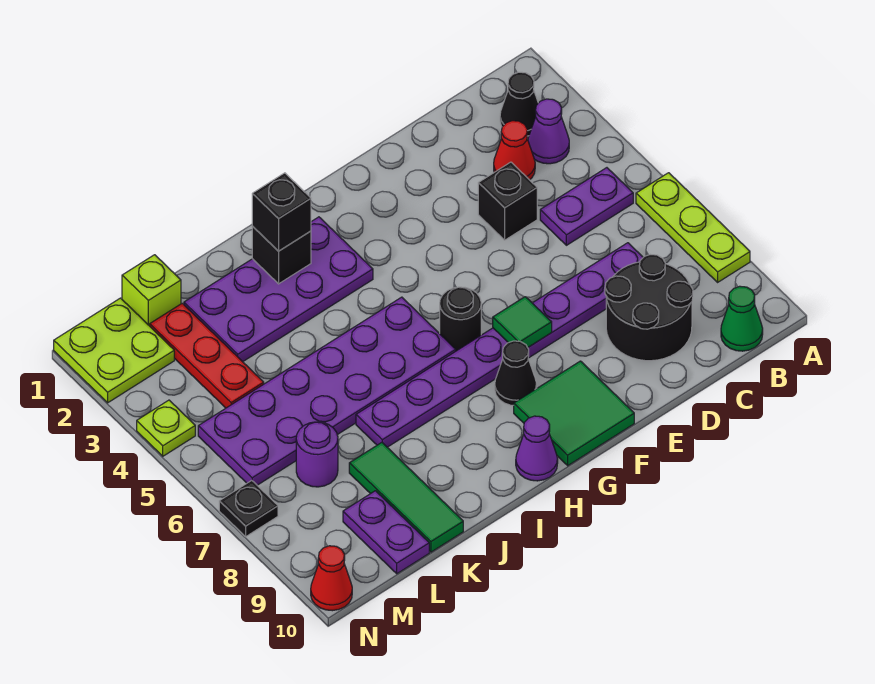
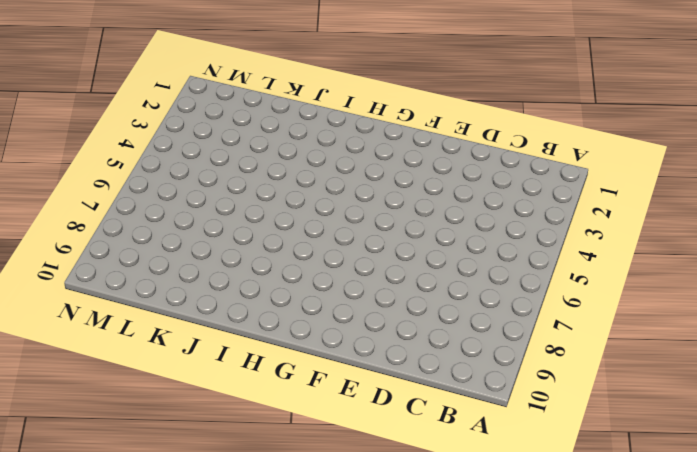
none -> lime plate A6:A8 level 1
none -> black cone B2 level 1
none -> purple cone B3 level 1

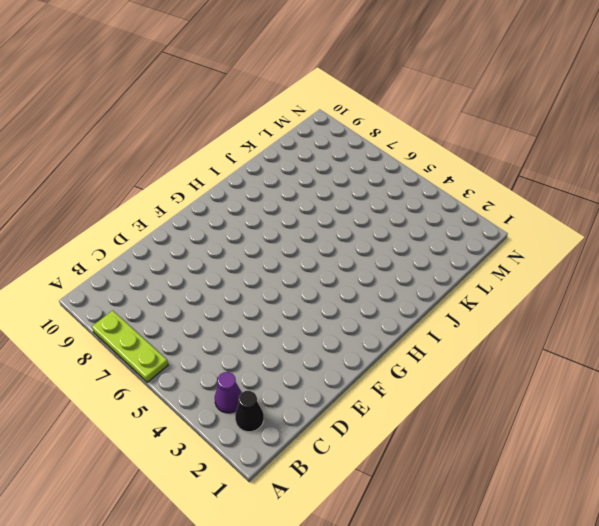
none -> purple plate B5:C5 level 1
none -> green cone B10 level 1
none -> red cone C3 level 1

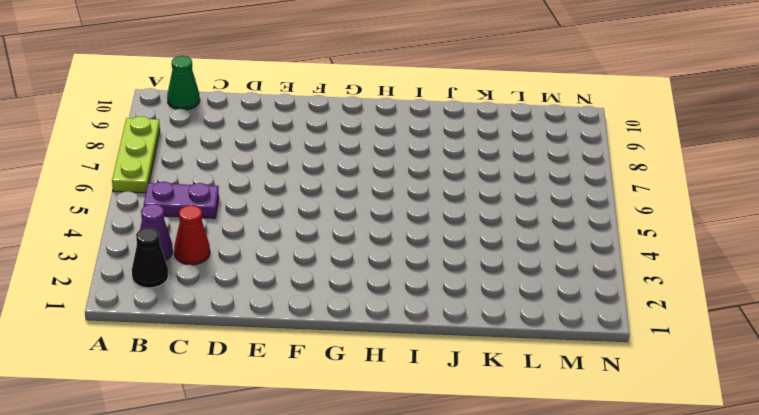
none -> purple plate C7:J7 level 1
none -> black round brick C8:D9 level 1
none -> black brick D4 level 1

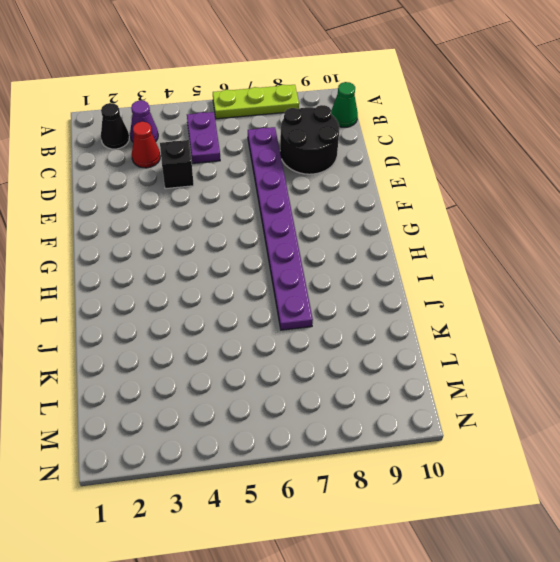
none -> green tile F9:G10 level 1
none -> black round brick G6 level 1
none -> black cone G8 level 1

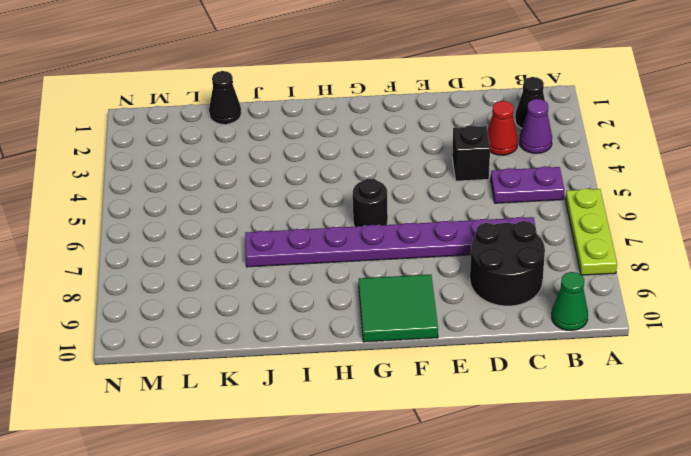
black cone K1 level 1 -> black cone G8 level 1
none -> purple plate H2:K3 level 1
none -> purple plate H5:M6 level 1
none -> purple cone H10 level 1

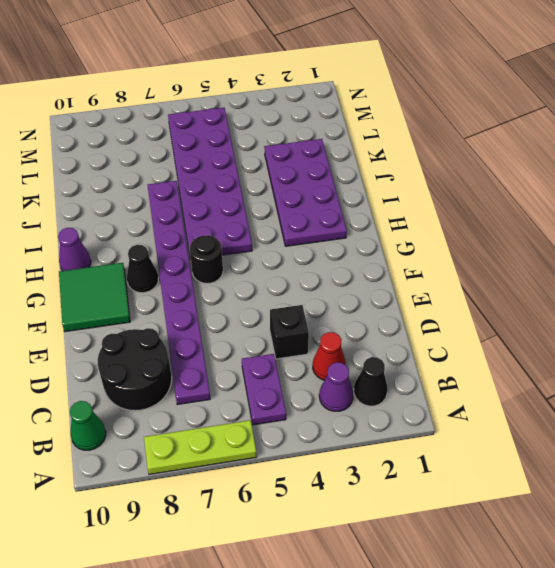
none -> green tile K8:K10 level 1
none -> lime brick L1 level 1
none -> red plate L2:L4 level 1

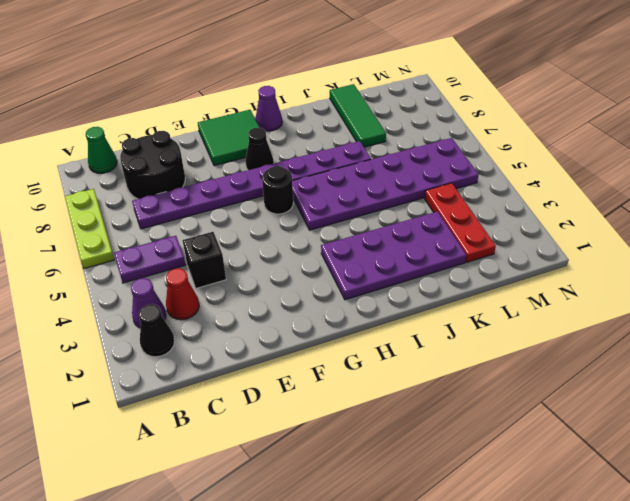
none -> lime brick L1 level 1
none -> purple round brick L7 level 1
none -> purple plate L9:L10 level 1

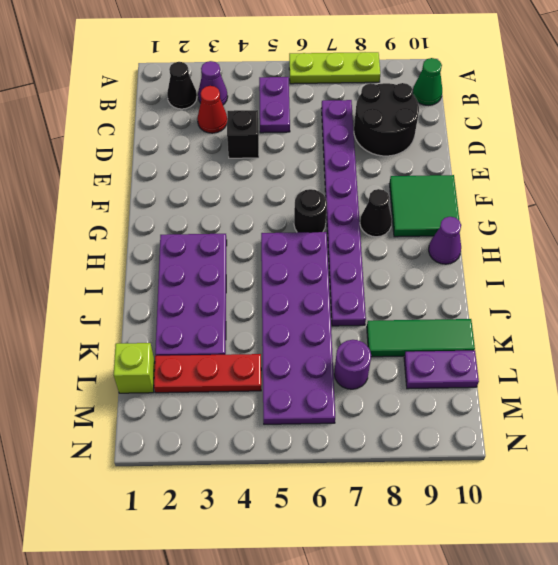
none -> lime plate M1:N2 level 1
none -> lime plate N4 level 1
none -> black plate N7 level 1

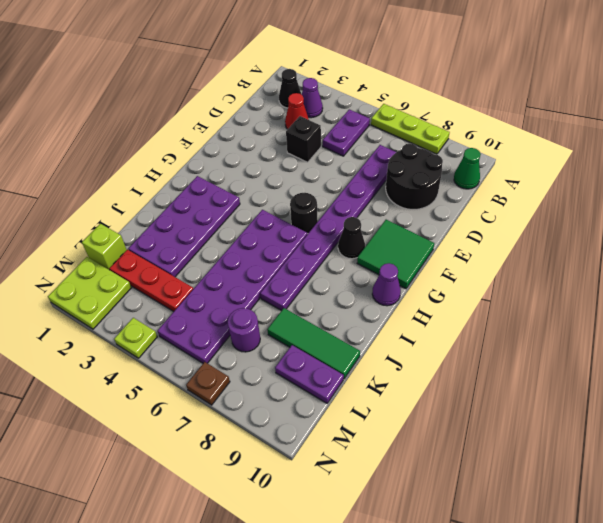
brown plate N7 level 1 -> black plate N7 level 1
none -> red cone N10 level 1
none -> green tile F7 level 2
none -> black brick I2 level 2

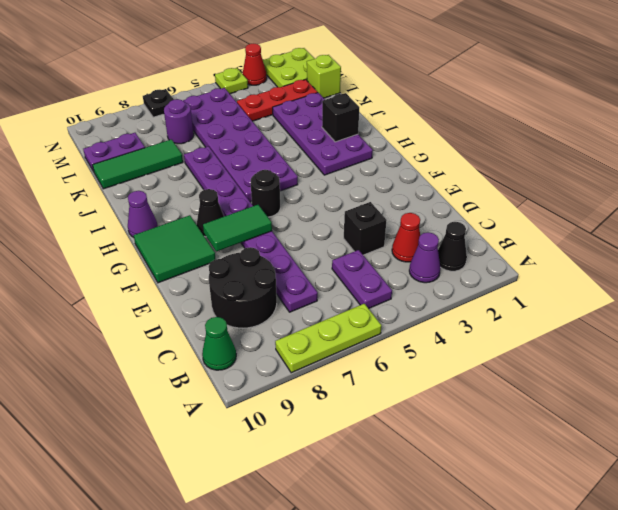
green tile F7:F8 level 2 -> green tile F7 level 2
red cone N3 level 1 -> red cone N10 level 1
none -> black brick I2 level 3

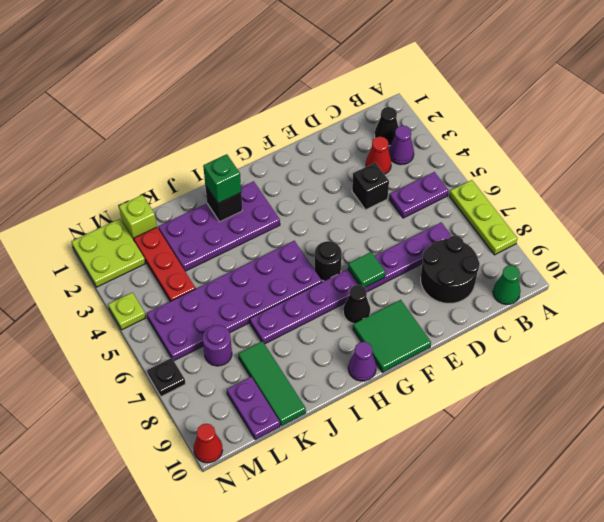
green brick I2 level 3 -> black brick I2 level 3

